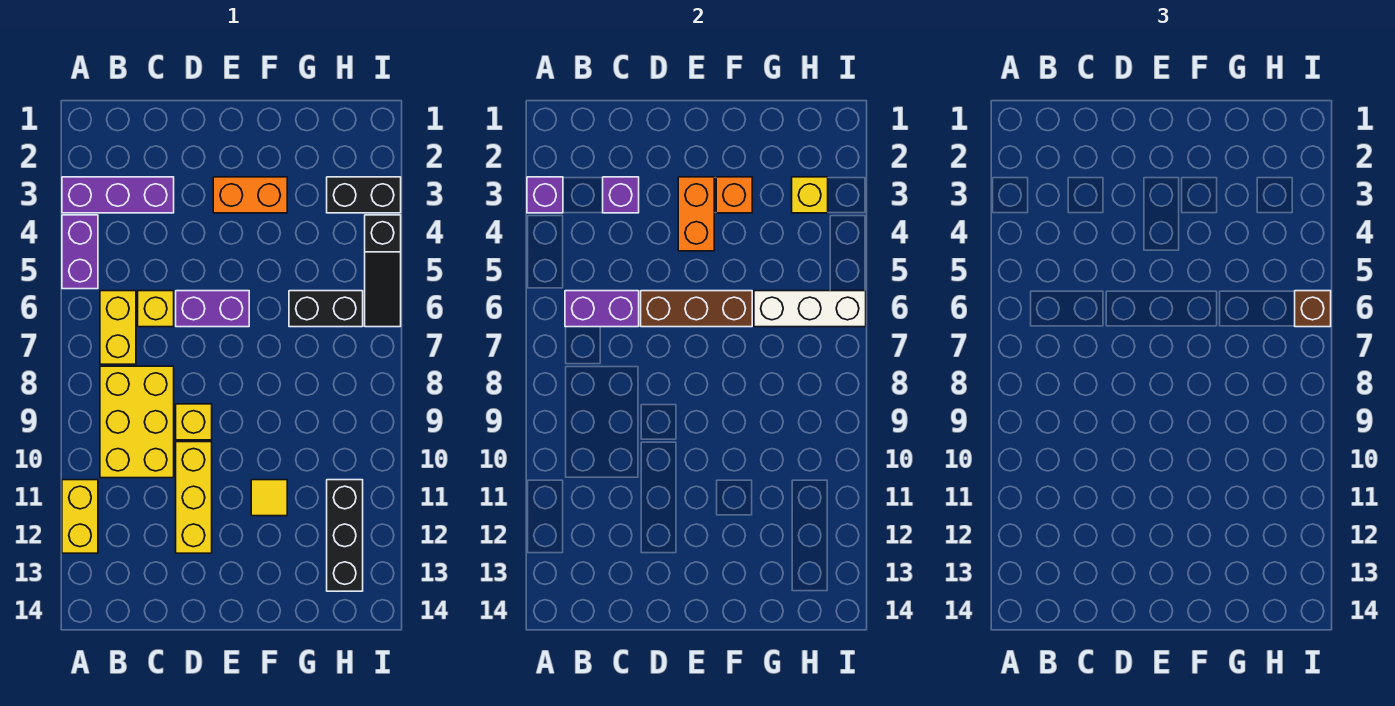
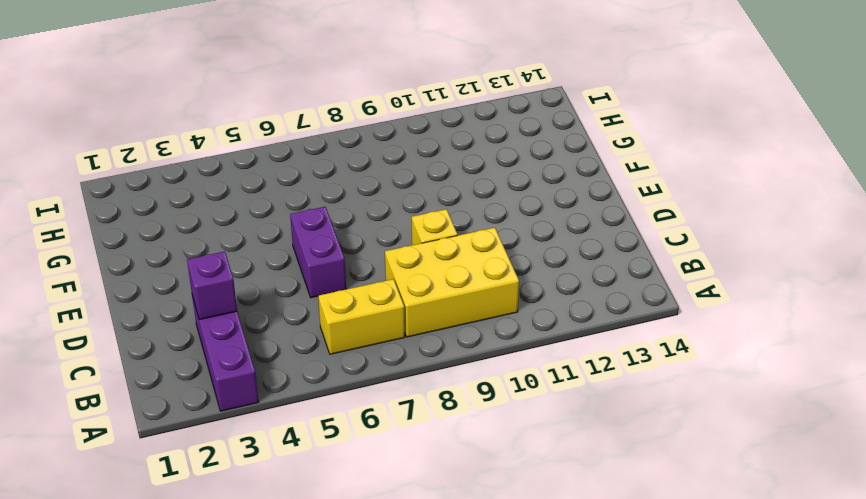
none -> purple brick A4:A5 level 1
none -> yellow brick A11:A12 level 1
none -> yellow brick C6 level 1

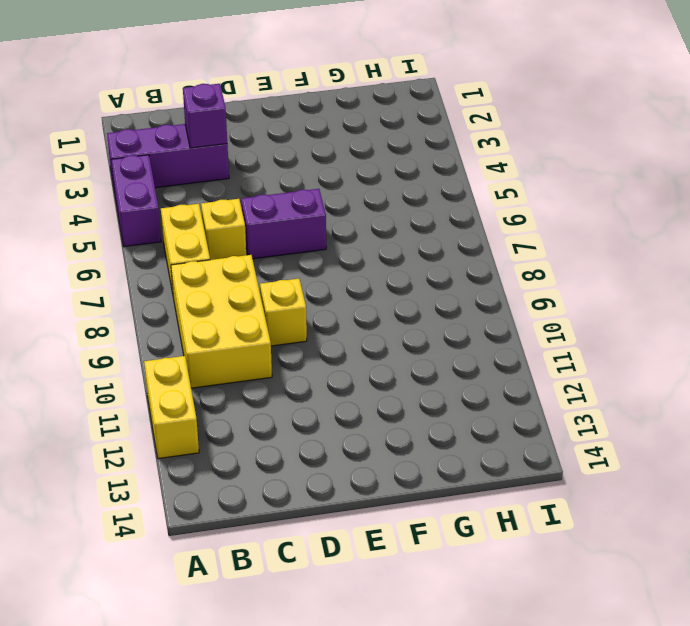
none -> yellow brick D10:D12 level 1
none -> orange brick E3:F3 level 1
none -> yellow tile F11 level 1

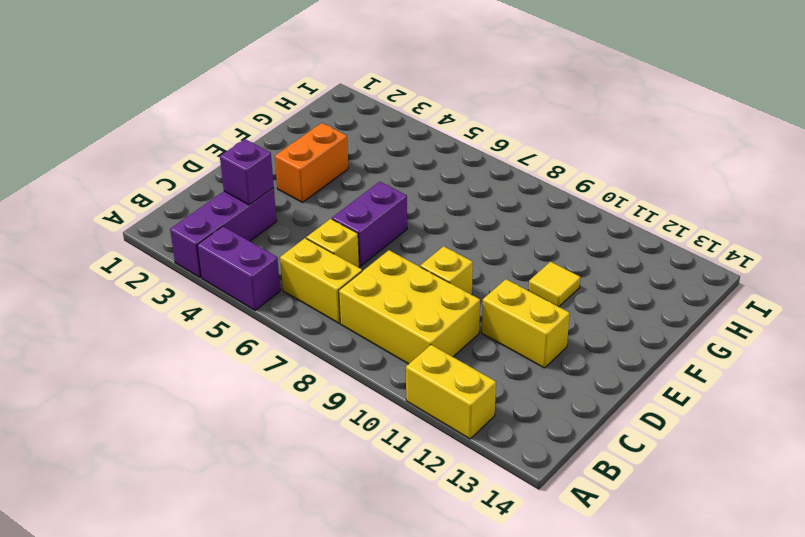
yellow brick D11:D12 level 1 -> yellow brick D10:D12 level 1
none -> black brick G6:H6 level 1
none -> black brick H3:I3 level 1
none -> black brick H11:H13 level 1

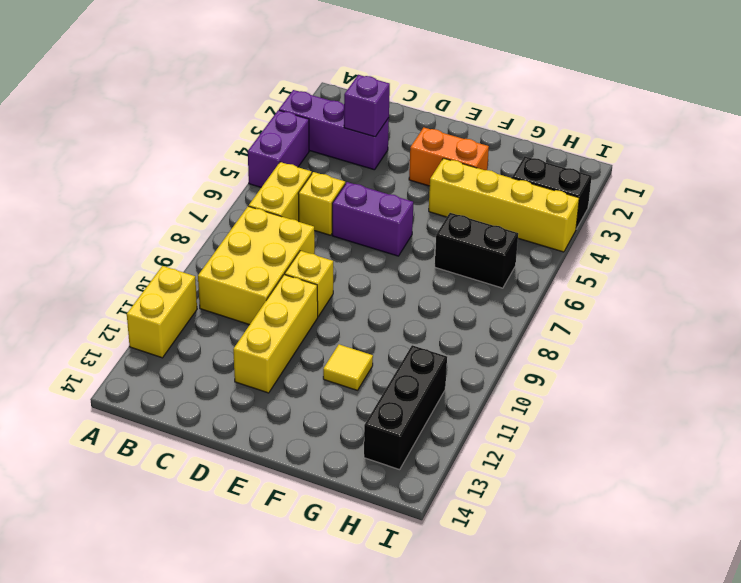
yellow brick F4:I4 level 1 -> black slope I4:I6 level 1 top 4
none -> purple brick A3 level 2
none -> purple brick B6:C6 level 2
none -> brown brick D6:F6 level 2

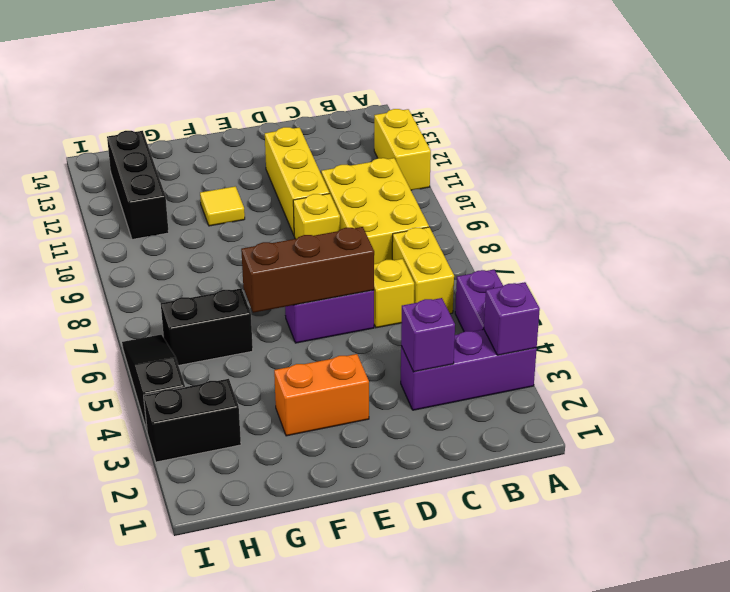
none -> purple brick B6:C6 level 2
none -> orange brick E3:E4 level 2
none -> orange brick F3 level 2

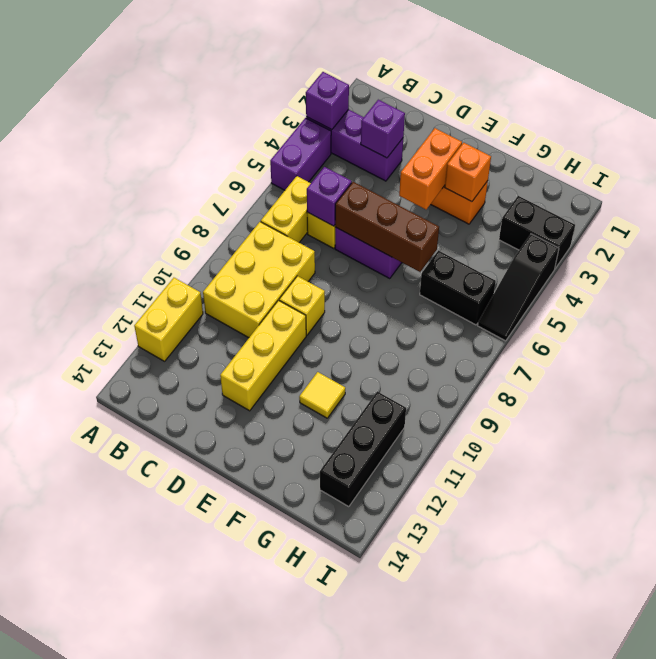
purple brick C6 level 2 -> purple brick B6:C6 level 2
none -> white brick G6:I6 level 2
none -> yellow brick H3 level 2
none -> brown brick I6 level 3

